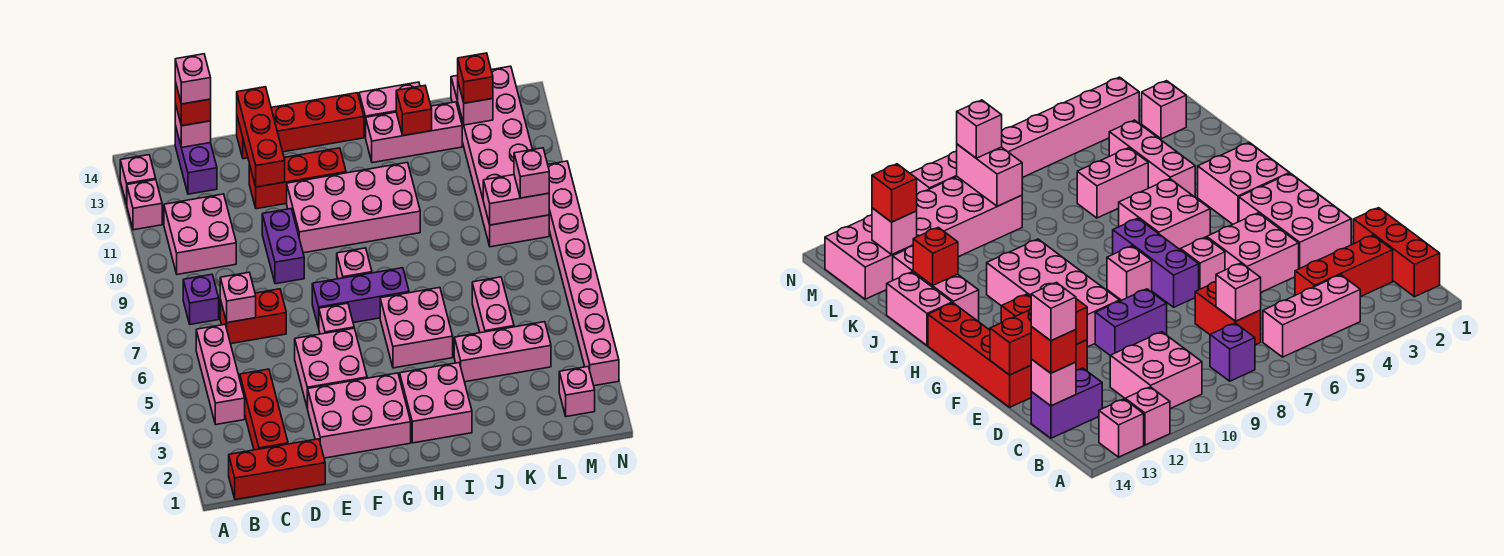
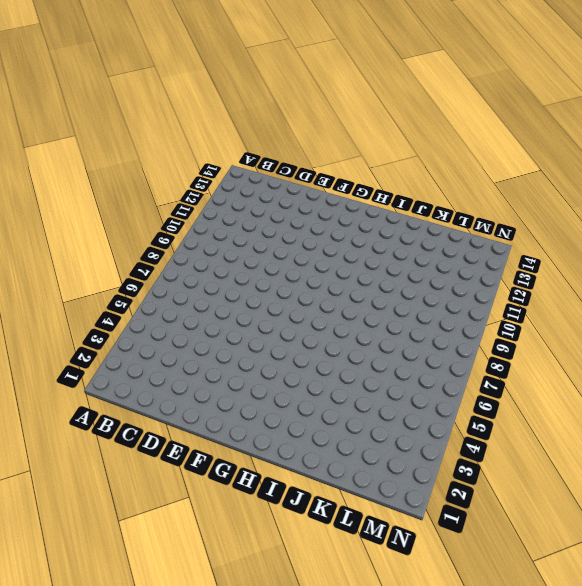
none -> pink brick A12 level 1
none -> pink brick A13 level 1
none -> red brick B1:D1 level 1
none -> pink brick B4:B6 level 1

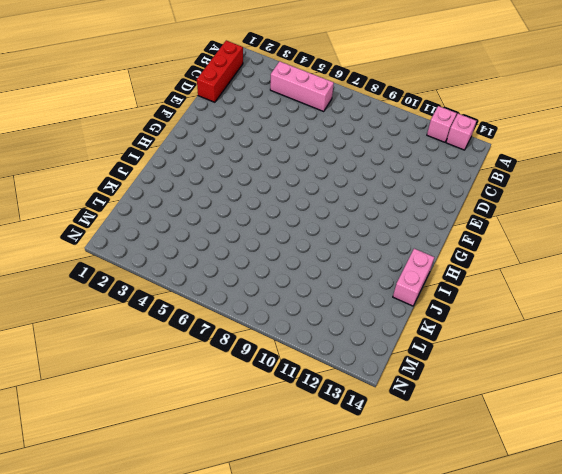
none -> purple brick B8 level 1
none -> pink brick B10:C11 level 1
none -> red brick C2:C4 level 1
none -> red brick C7:D7 level 1

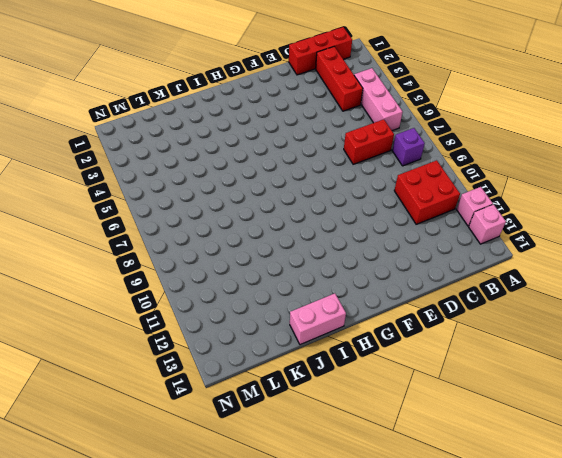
red brick B10:C11 level 1 -> pink brick B10:C11 level 1
none -> purple brick C13:C14 level 1
none -> pink brick E2:G3 level 1
none -> pink brick E4:F5 level 1
none -> purple brick E9:E10 level 1

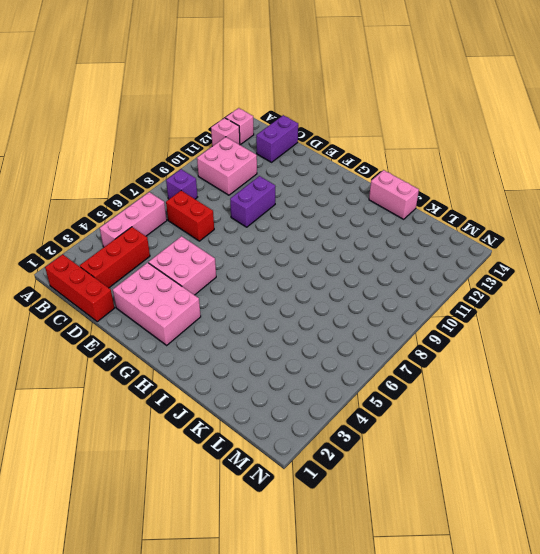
none -> red brick E12:G12 level 1
none -> red brick E14:H14 level 1
none -> pink brick F6 level 1
none -> purple brick F7:H7 level 1

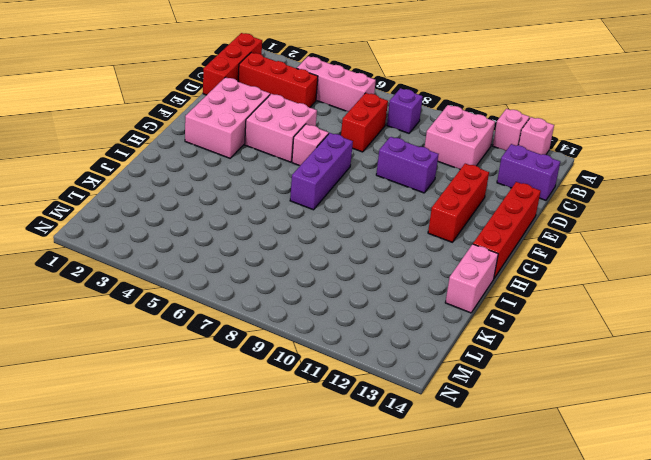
none -> pink brick F10:I11 level 1
none -> pink brick G8 level 1
none -> pink brick H2:I3 level 1
none -> pink brick H5:I6 level 1

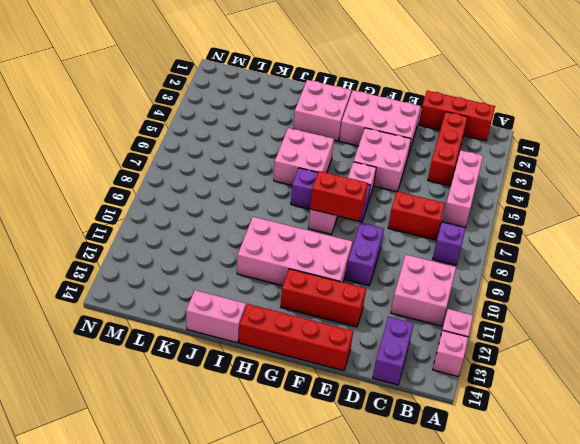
red brick F8:G8 level 2 -> none
none -> pink brick I13:K13 level 1
none -> pink brick J4:L4 level 1
none -> pink brick K5:K6 level 1
none -> pink brick L9:M14 level 1

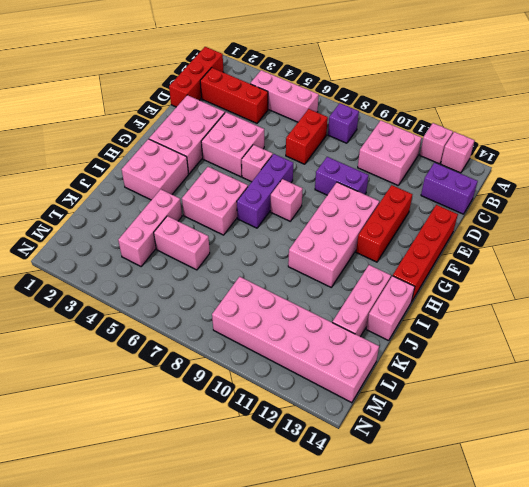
none -> pink brick M2 level 1
none -> pink brick N3:N10 level 1
none -> pink brick C7 level 2
none -> pink brick C14 level 2

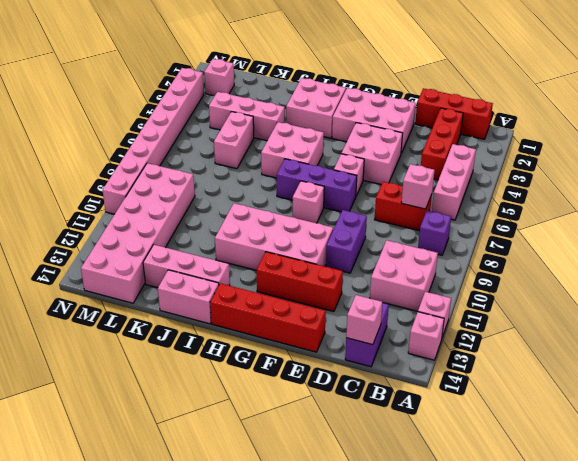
none -> red brick E12:E14 level 2
none -> red brick J13 level 2
none -> pink brick L9:M9 level 2
none -> pink brick L13 level 2

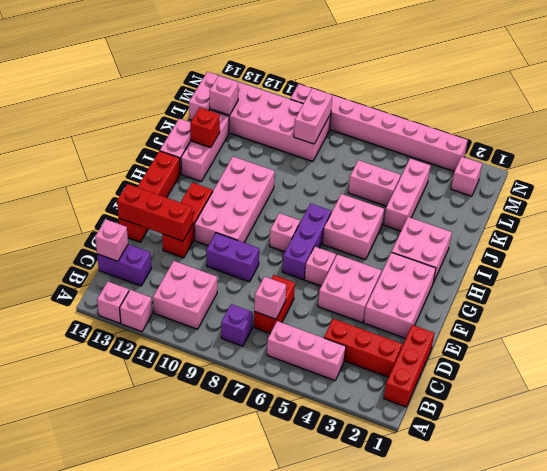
none -> red brick C14 level 3
none -> red brick L13 level 3
none -> pink brick M9 level 3
none -> pink brick C14 level 4

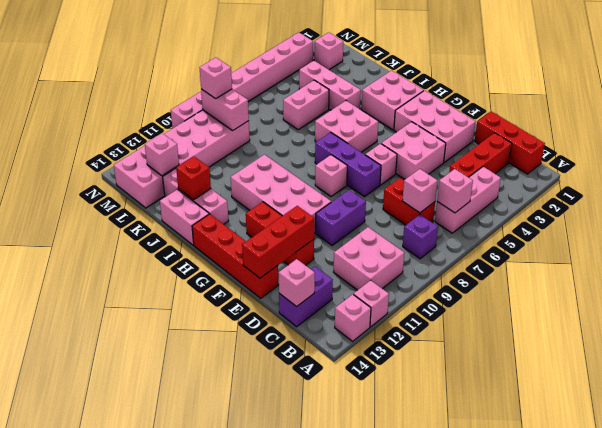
pink brick B6 level 2 -> pink brick C14 level 4
none -> red brick C14 level 3
none -> red brick L13 level 3

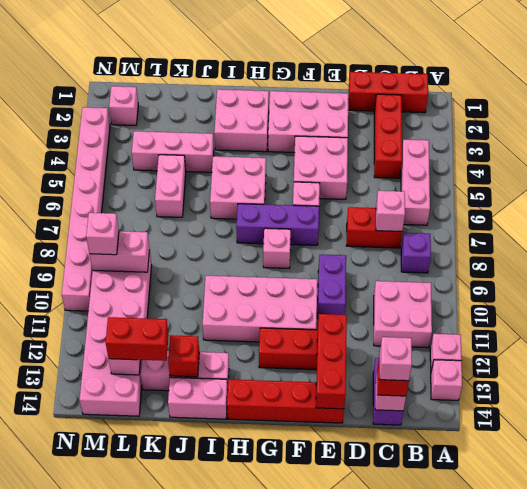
red brick K13:L13 level 3 -> red brick L13 level 3

